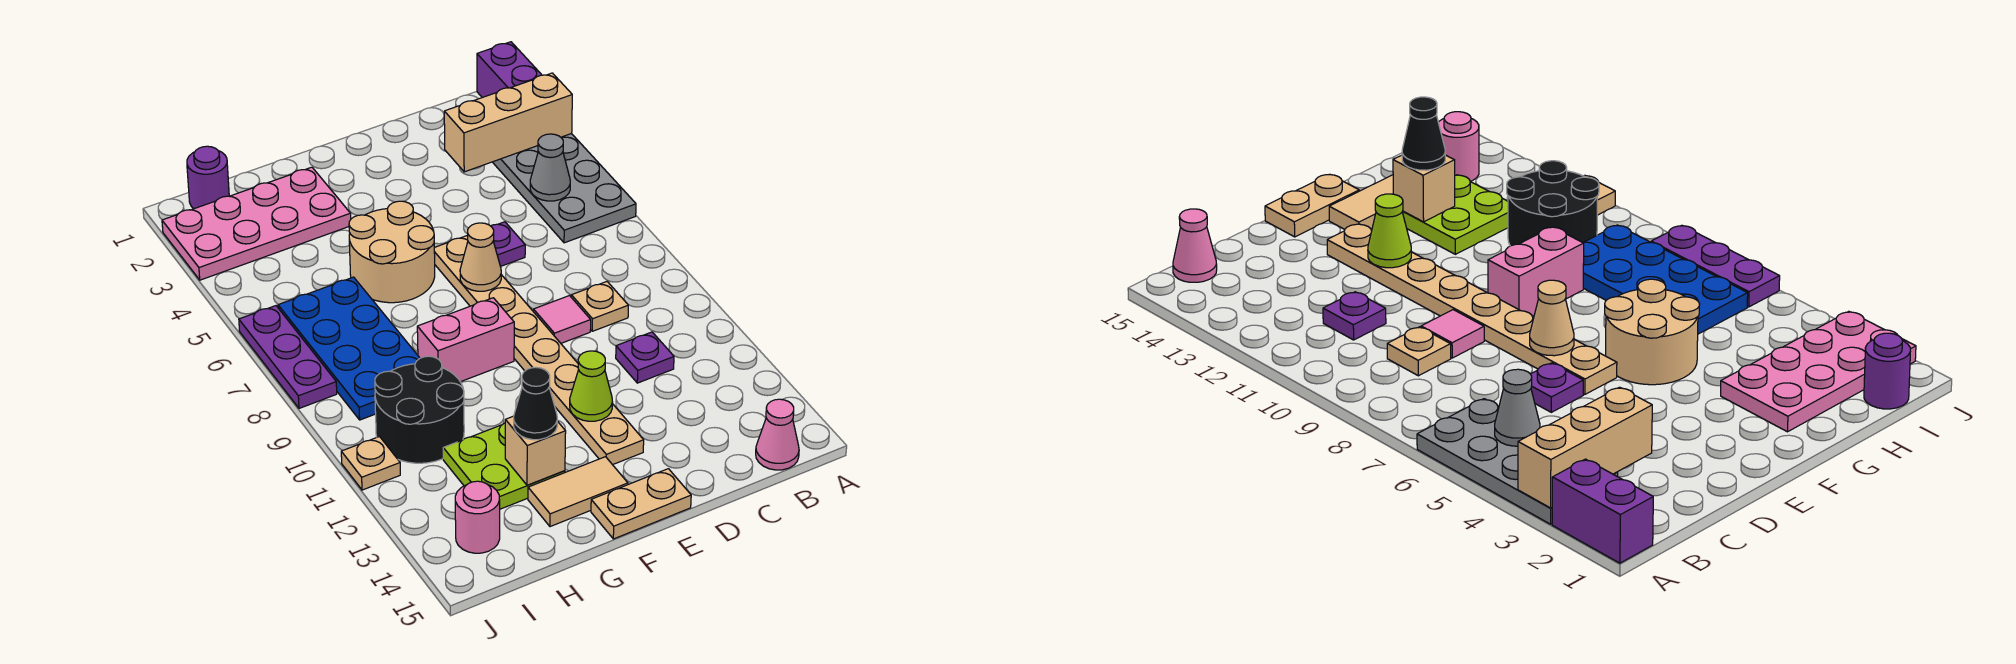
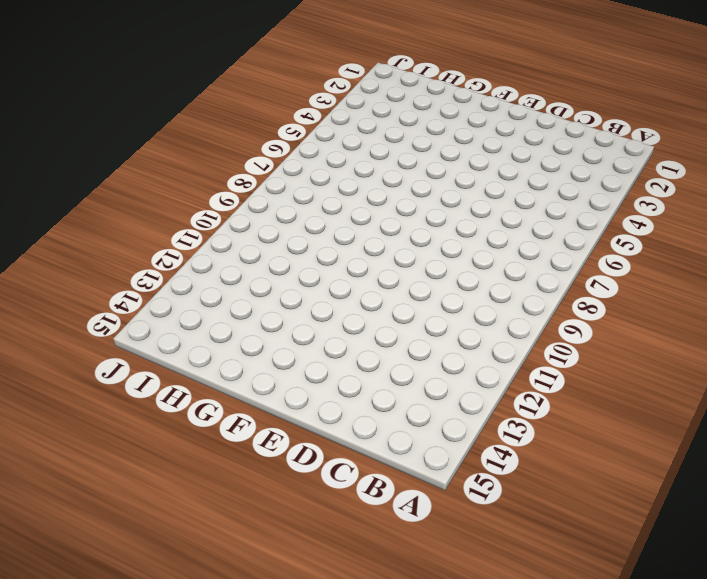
none -> purple brick A1:A2 level 1
none -> grey plate A3:B6 level 1
none -> pink cone B15 level 1

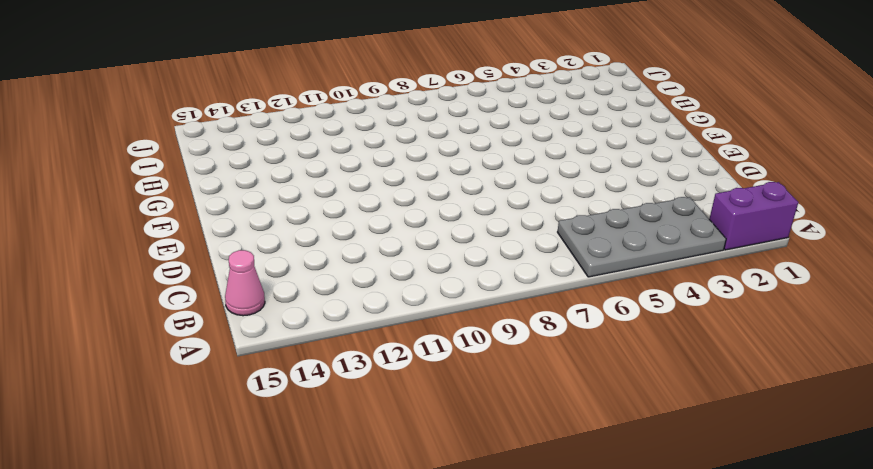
none -> tan plate C9 level 1
none -> purple plate C11 level 1
none -> purple plate D6 level 1

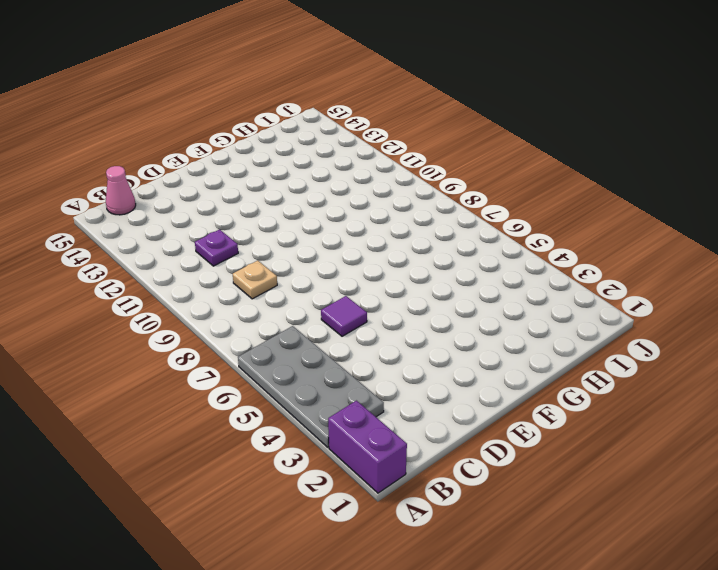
purple tile D6 level 1 -> purple plate D6 level 1
none -> pink tile D9 level 1
none -> tan plate E6:E13 level 1
none -> tan plate E15:F15 level 1

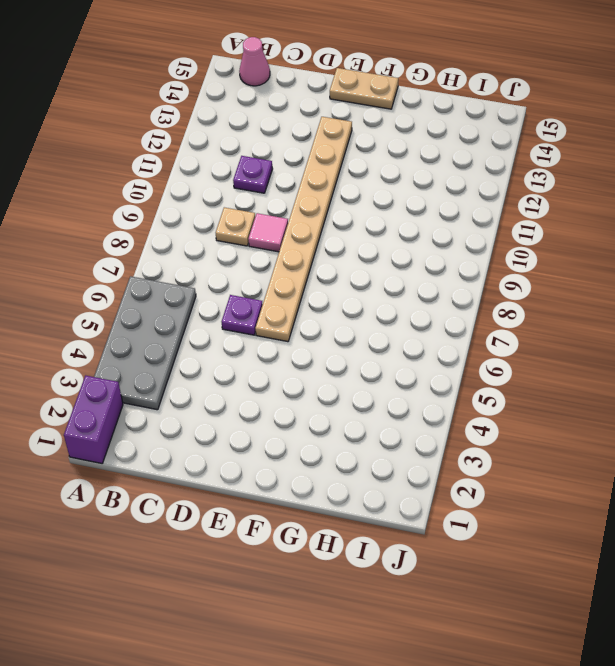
none -> tan round brick F5:G6 level 1
none -> pink brick F9:G9 level 1
none -> tan tile F14:G14 level 1

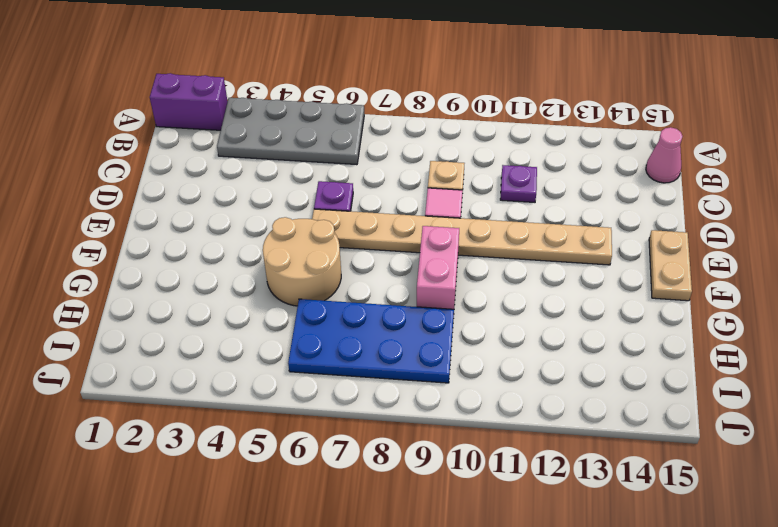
none -> tan tile F14:G14 level 1
none -> pink plate G2:J3 level 1
none -> lime plate G12:H13 level 1

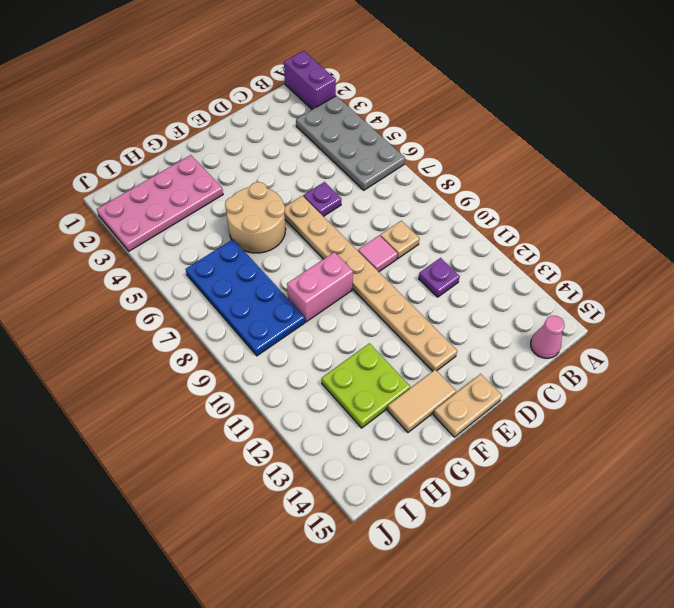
none -> black round brick H10:I11 level 1
none -> purple round brick I1 level 1
none -> pink round brick I14 level 1

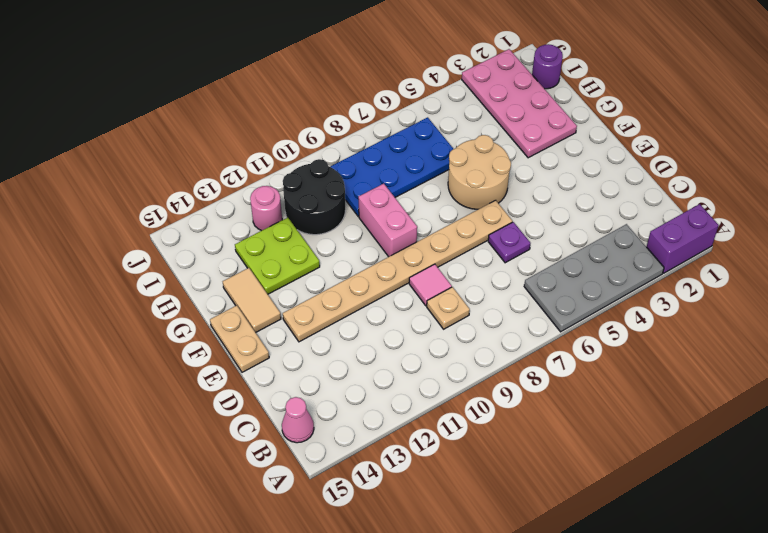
pink round brick I12 level 1 -> pink round brick I14 level 1
none -> purple plate C11 level 1
none -> purple plate J6:J8 level 1
none -> tan plate J11 level 1

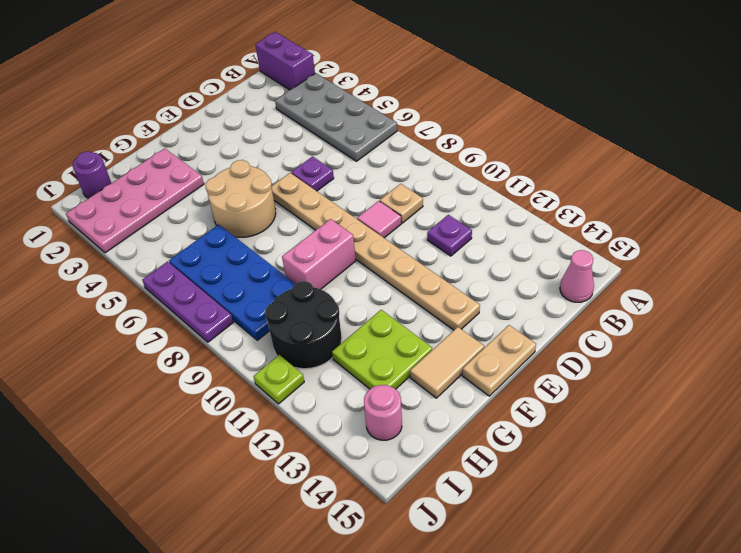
lime plate J11 level 1 -> tan plate J11 level 1
none -> tan brick A3:C3 level 2
none -> grey cone B5 level 2
none -> tan cone E7 level 2

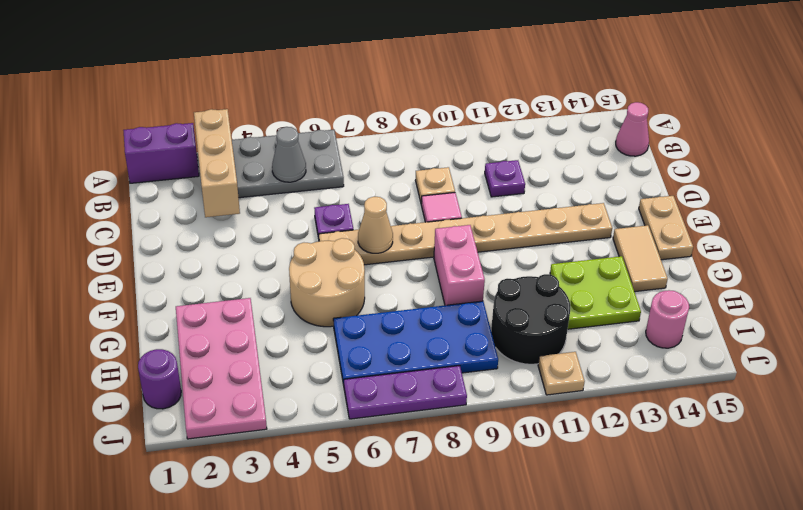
none -> lime cone E12 level 2
none -> tan brick G13 level 2
none -> black cone G13 level 3

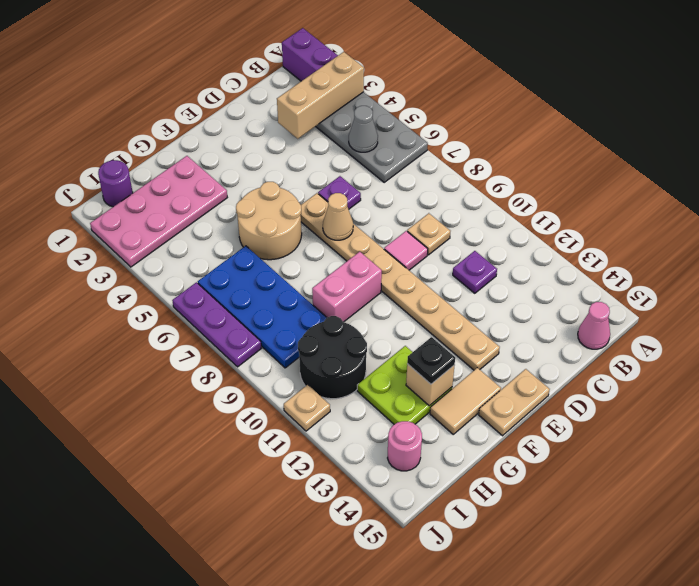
black plate G13 level 3 -> black cone G13 level 3
none -> lime cone E12 level 2

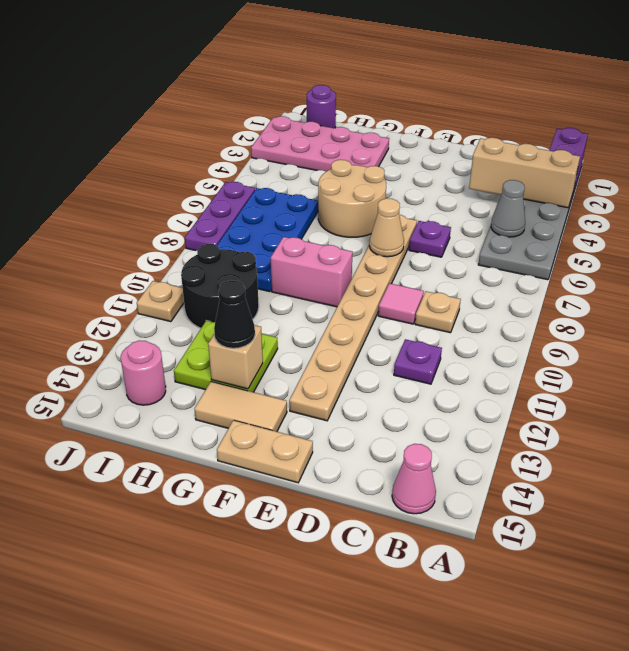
none -> lime cone E12 level 2

